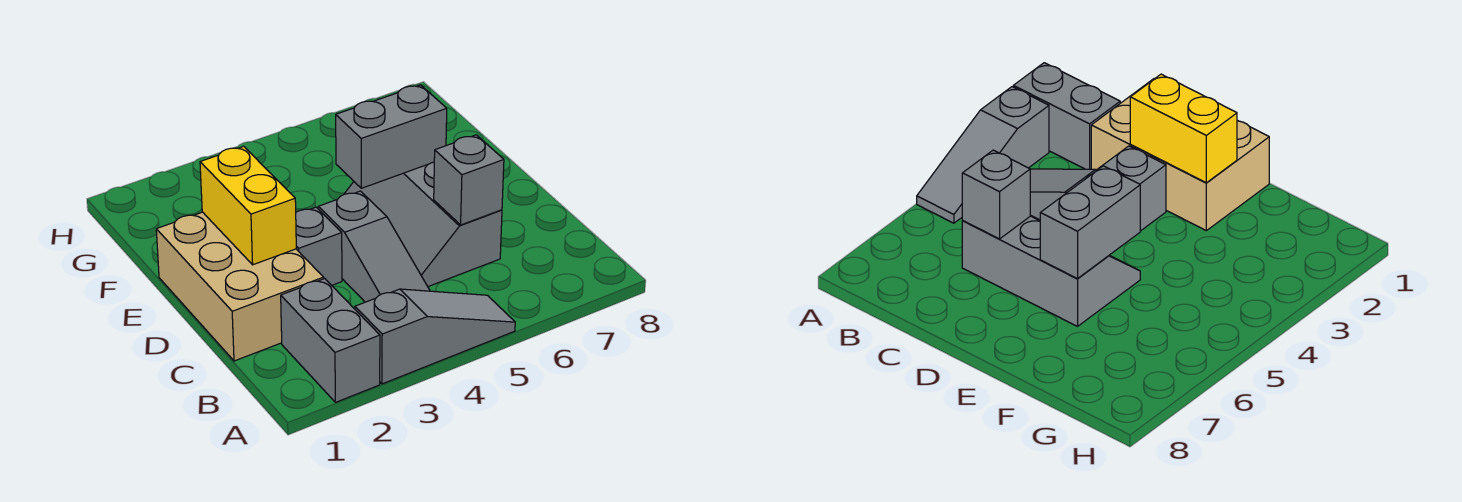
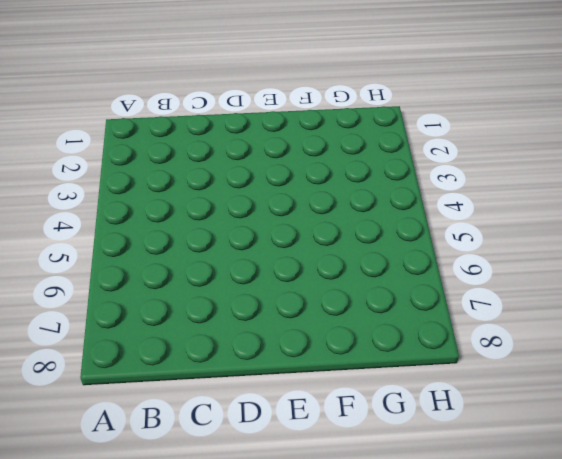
none -> grey brick A2:B2 level 1
none -> grey slope A3:A5 level 1 top 3

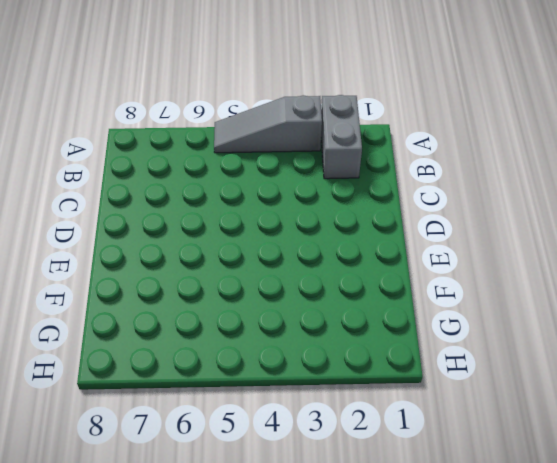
none -> grey slope B4:D4 level 1 top D
none -> tan brick C1:E2 level 1

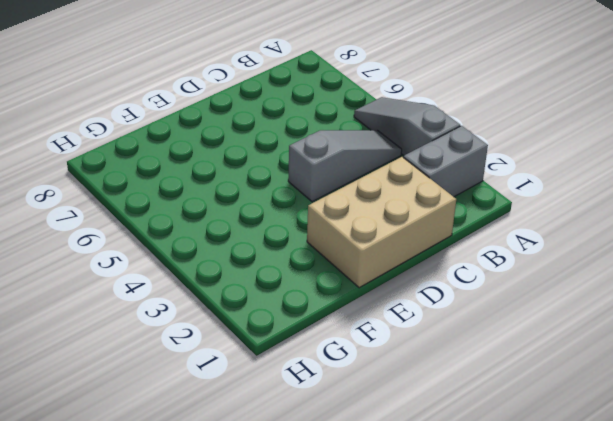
none -> grey slope C5:E6 level 1 top 6
none -> grey brick D3 level 1

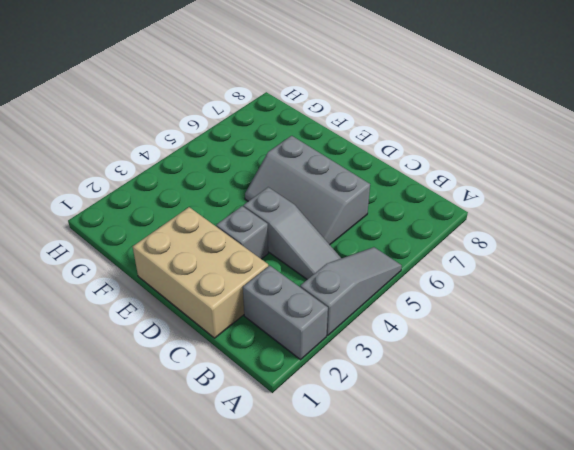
none -> grey brick C6 level 2
none -> yellow brick D2:E2 level 2

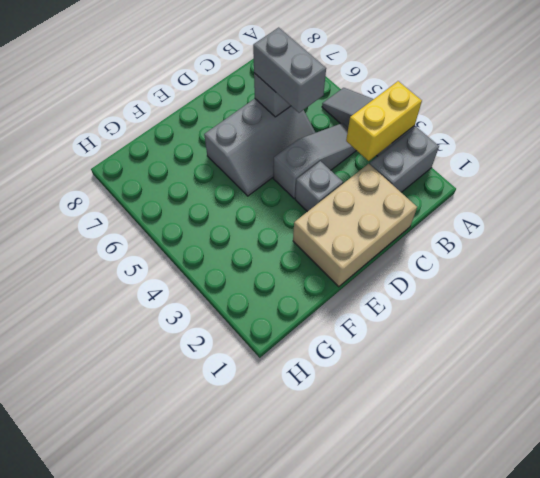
yellow brick A3:B3 level 2 -> yellow brick D2:E2 level 2
grey brick C5:C6 level 3 -> grey brick E5:E6 level 2

